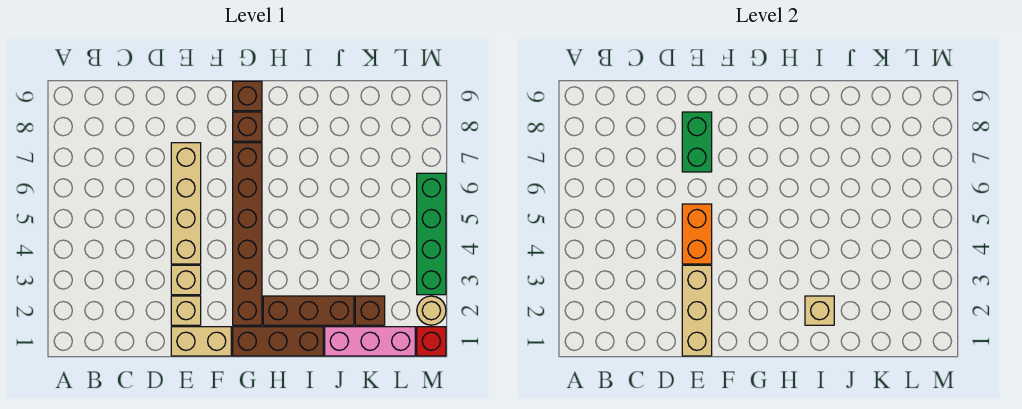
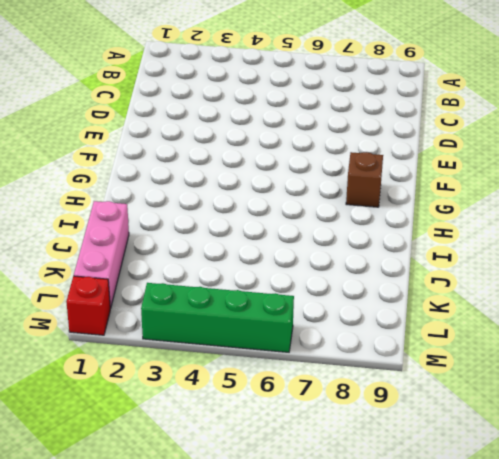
none -> tan brick E1:F1 level 1
none -> tan brick E2 level 1
none -> tan brick E3 level 1

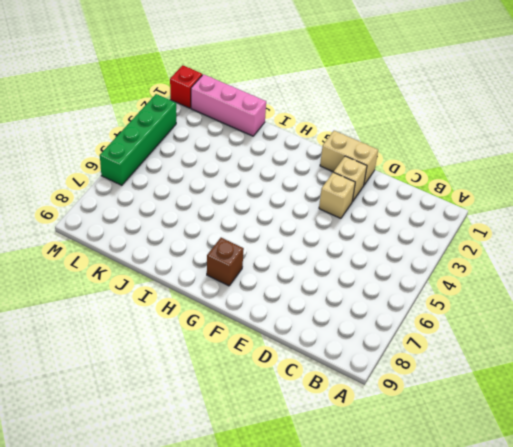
none -> tan brick E4:E7 level 1
none -> brown brick G1:I1 level 1
none -> brown brick G2:G7 level 1

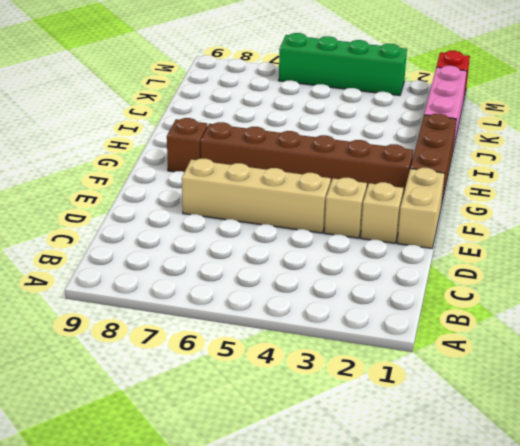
none -> brown brick G9 level 1
none -> brown brick H2:J2 level 1
none -> brown brick K2 level 1

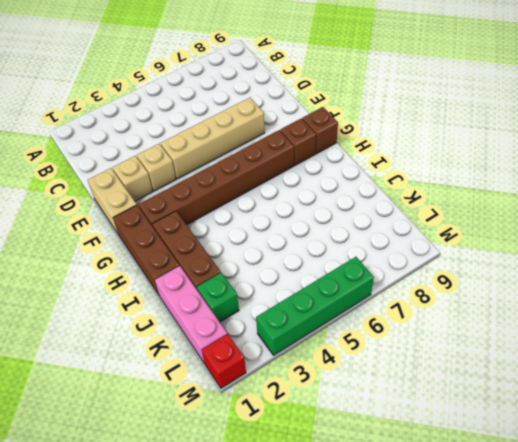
green brick K2 level 1 -> brown brick K2 level 1
none -> tan round brick M2 level 1
none -> tan brick E1:E3 level 2
none -> orange brick E4:E5 level 2

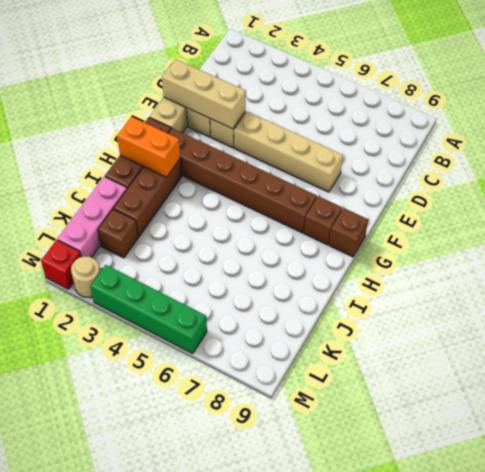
orange brick H1:H2 level 2 -> orange brick E4:E5 level 2
none -> green brick E7:E8 level 2
none -> tan brick I2 level 2

